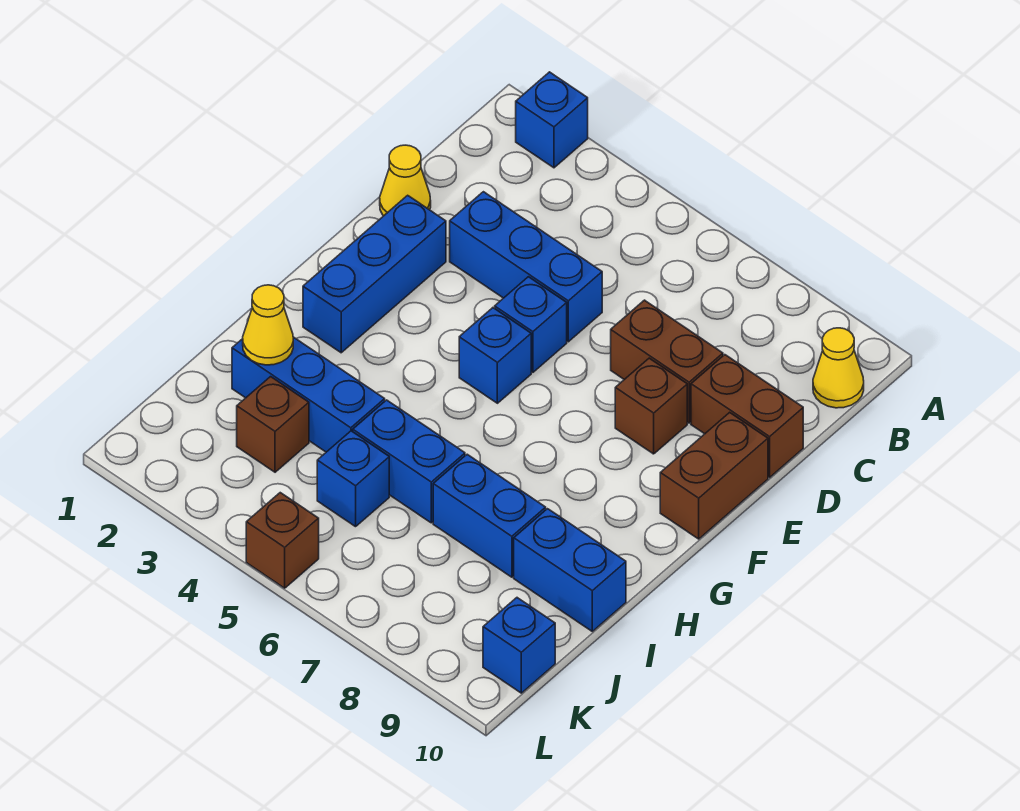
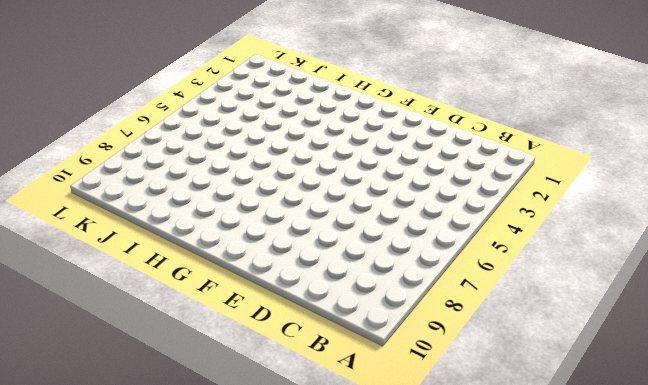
none -> blue brick A2 level 1
none -> yellow cone B10 level 1
none -> yellow cone D1 level 1

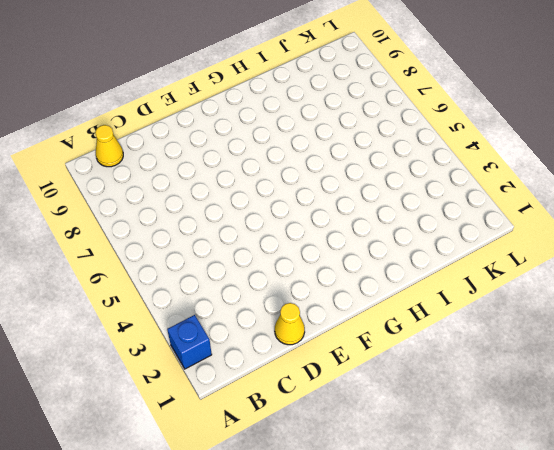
none -> blue brick D3:D5 level 1
none -> brown brick D7:D8 level 1
none -> brown brick D9:D10 level 1

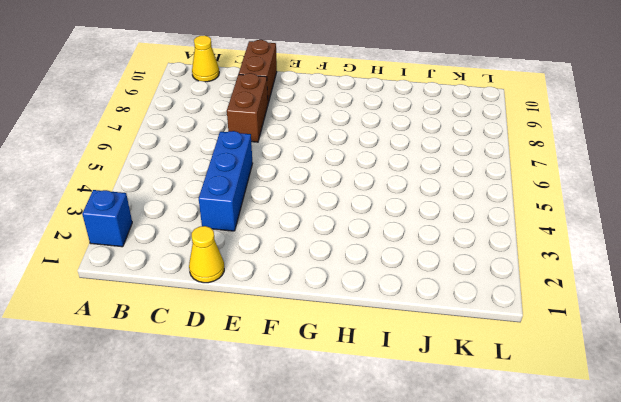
none -> blue brick E2:G2 level 1
none -> blue brick E5 level 1
none -> brown brick E8 level 1

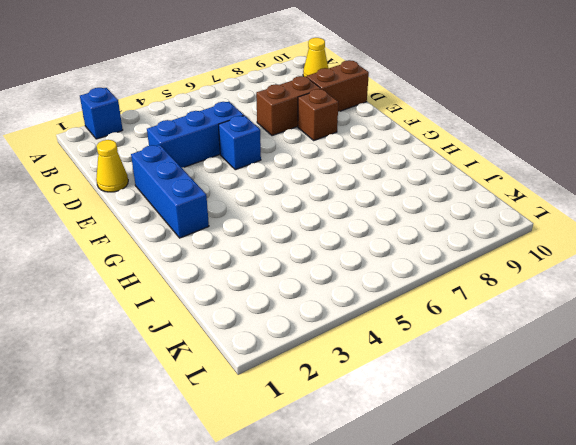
none -> brown brick E10:F10 level 1
none -> blue brick F5 level 1
none -> blue brick I2:I4 level 1

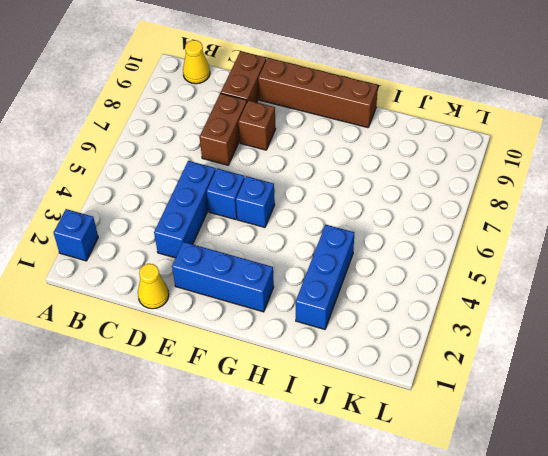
brown brick E10:H10 level 1 -> brown brick E10:F10 level 1
none -> blue brick I5:I6 level 1
none -> blue brick I7:I8 level 1
none -> blue brick I9:I10 level 1

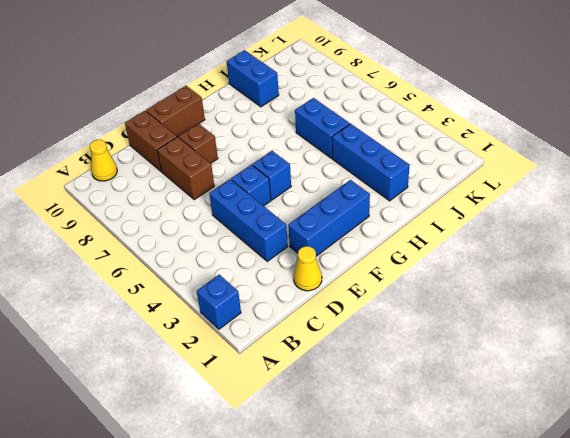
none -> blue brick I7:I8 level 1
none -> brown brick J3 level 1
none -> blue brick J5 level 1

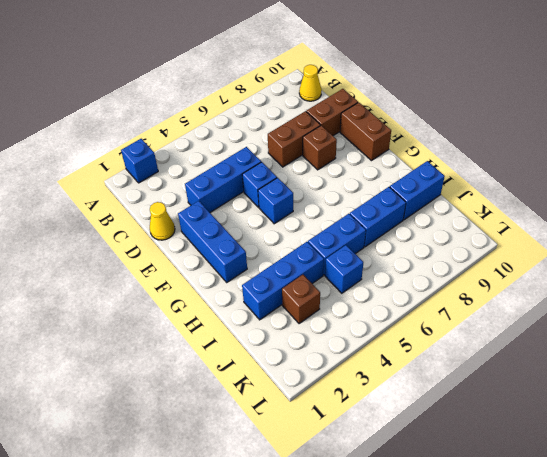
none -> blue brick K10 level 1
none -> brown brick L5 level 1
none -> yellow cone I2 level 2

